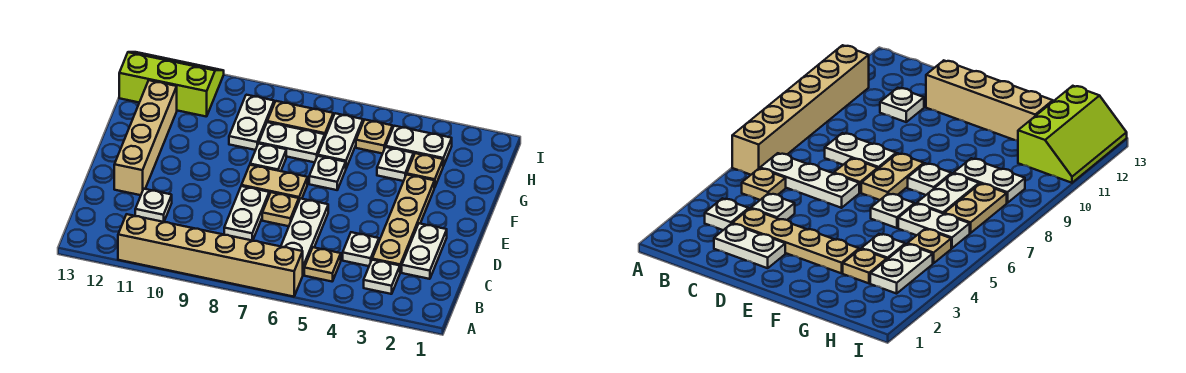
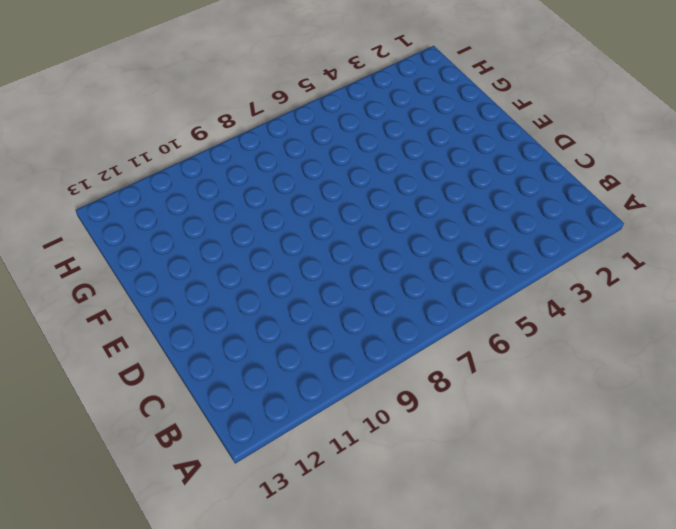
none -> tan brick A6:A11 level 1
none -> white plate B3 level 1
none -> tan plate B5 level 1

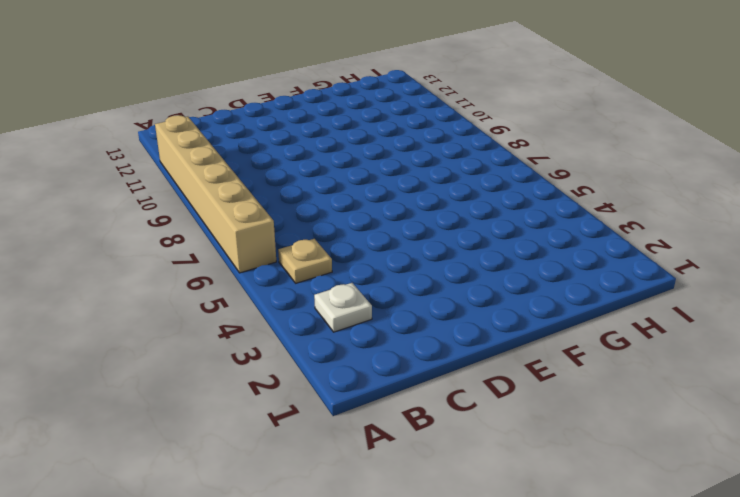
none -> white plate B6:D6 level 1
none -> white plate C2:D2 level 1
none -> tan plate C3:F3 level 1

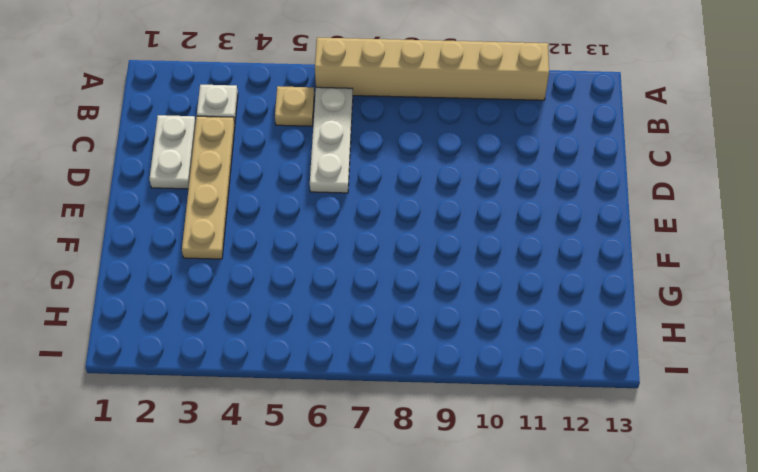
none -> white plate C4 level 1
none -> white plate C8:D8 level 1
none -> white plate C11 level 1

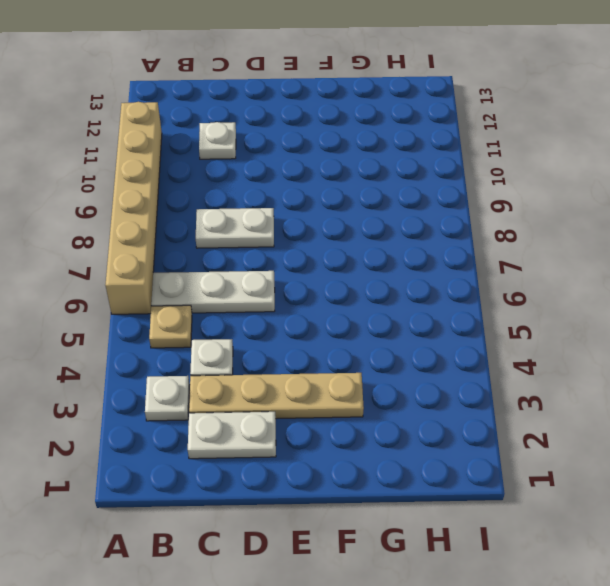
none -> tan plate D7 level 1
none -> tan brick D12:G12 level 1
none -> tan plate E7:E8 level 1

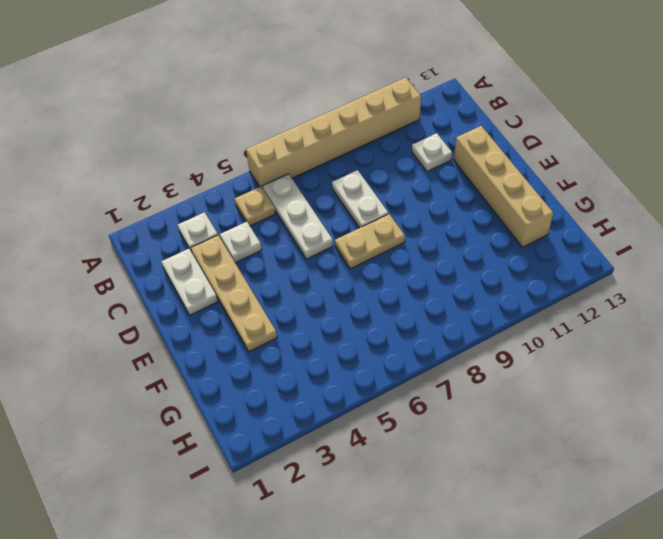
none -> tan plate D7 level 1
none -> white plate F6 level 1
none -> white plate F8 level 1

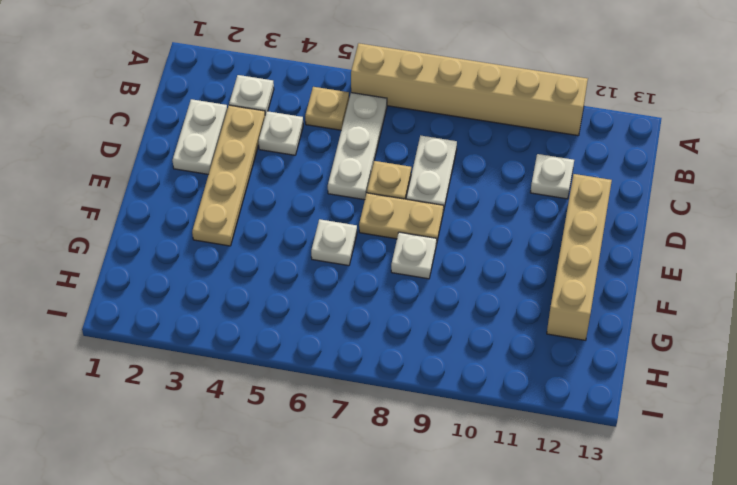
none -> tan plate G3 level 1
none -> white plate G4 level 1
none -> white plate G6:H6 level 1

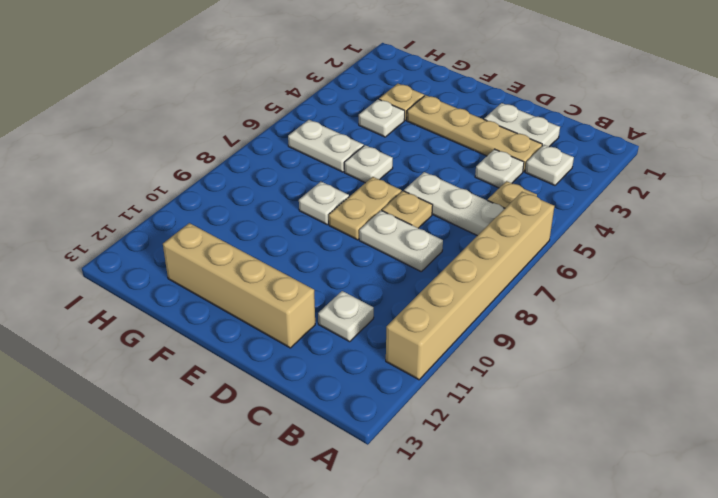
none -> white plate G7:G8 level 1
none -> white plate G9:H9 level 1
none -> white plate H3:H4 level 1

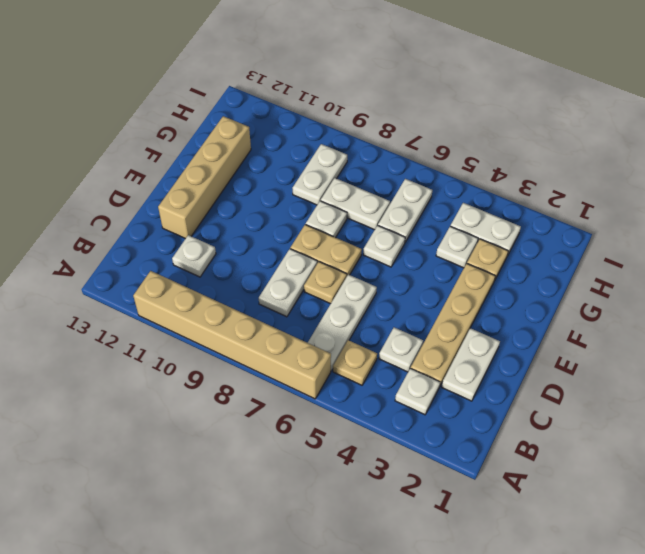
none -> tan plate H5 level 1
none -> tan plate H7:H8 level 1
none -> lime slope H11:I13 level 1 top H

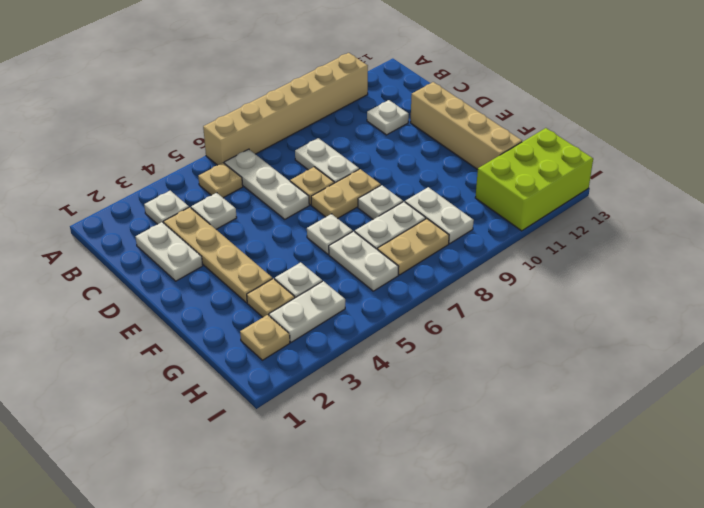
tan plate H2 level 1 -> tan plate H5 level 1
lime brick H11:I13 level 1 -> lime slope H11:I13 level 1 top H

